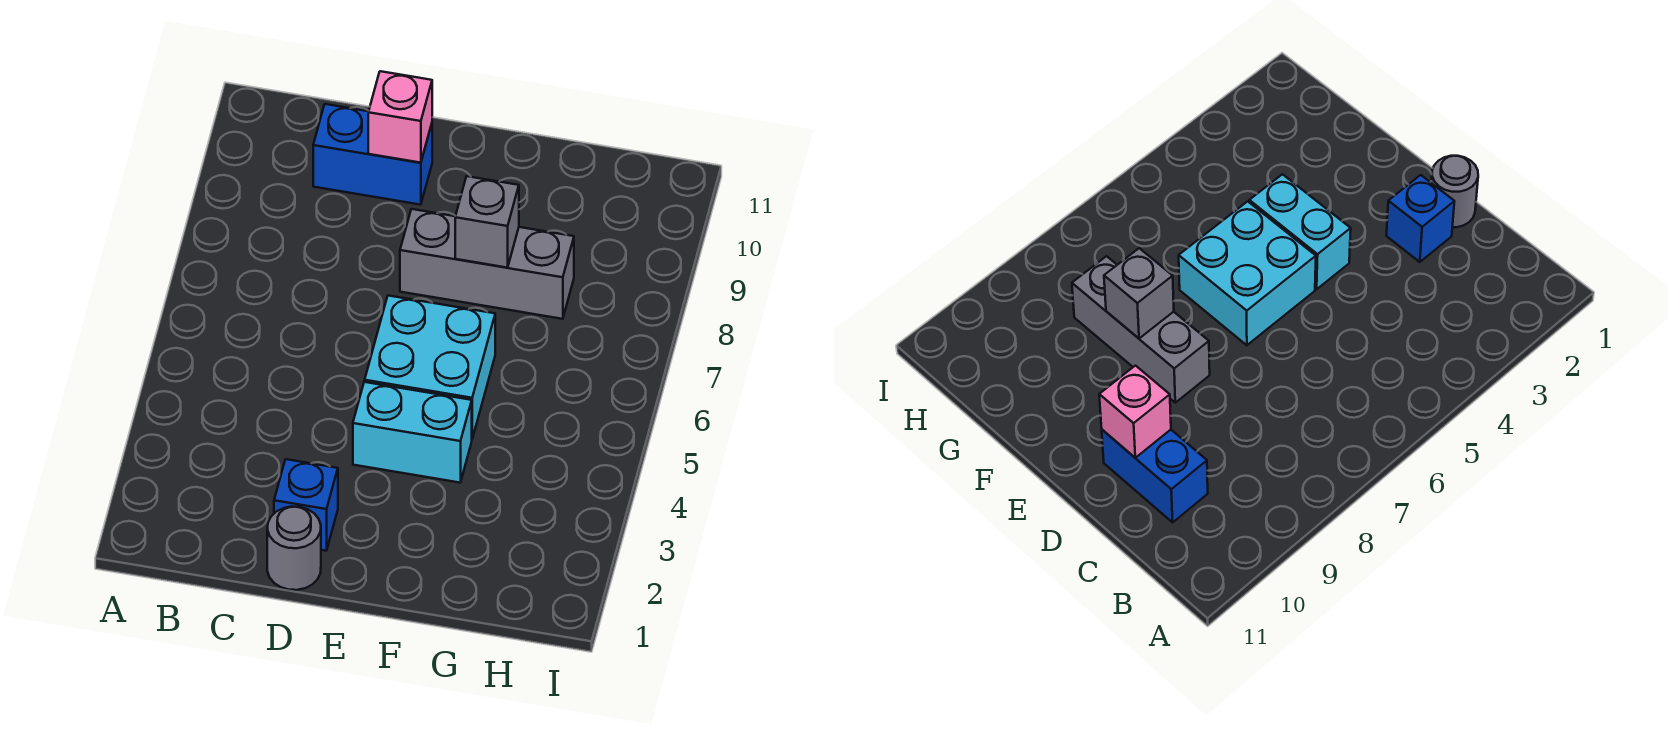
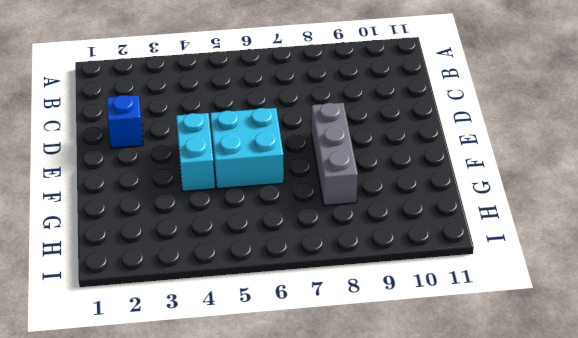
none -> blue brick C10:D10 level 1
none -> grey round brick D1 level 1

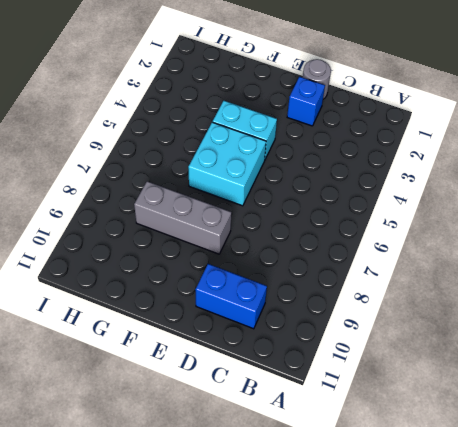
none -> pink brick D10 level 2
none -> grey brick F8 level 2

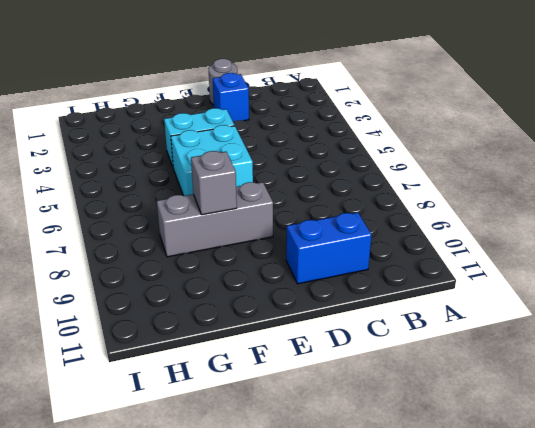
none -> pink brick D10 level 2

